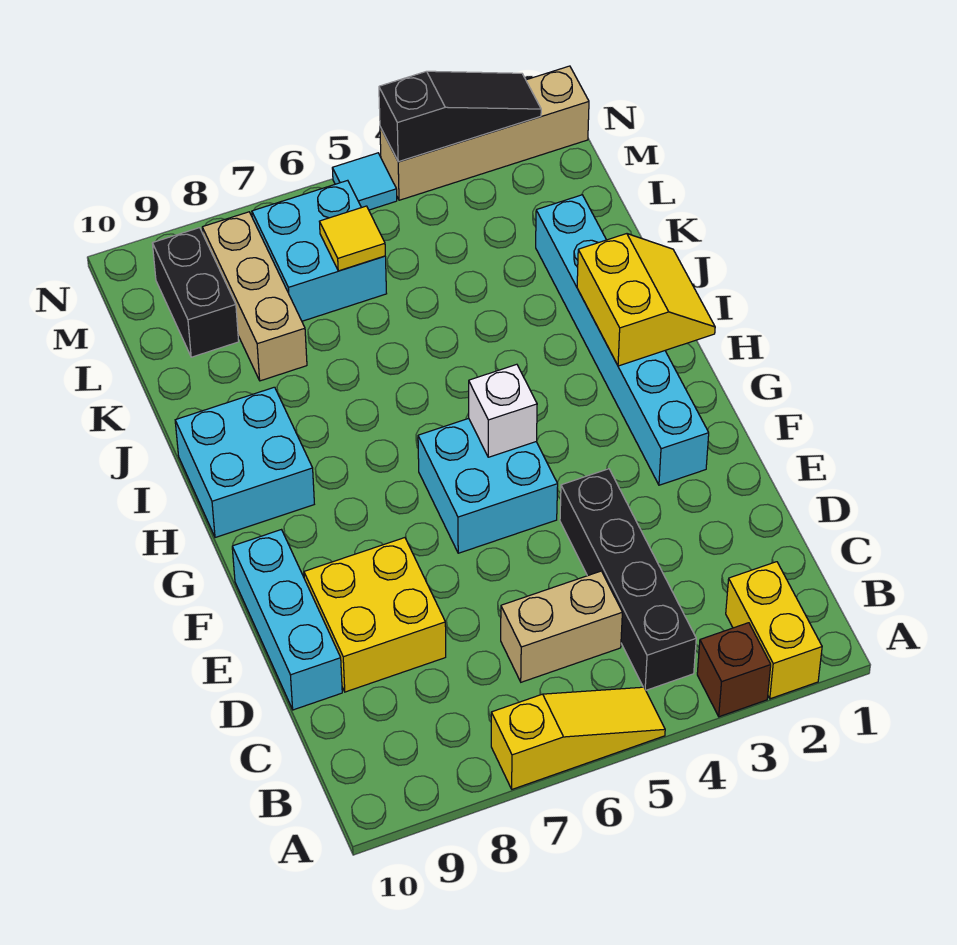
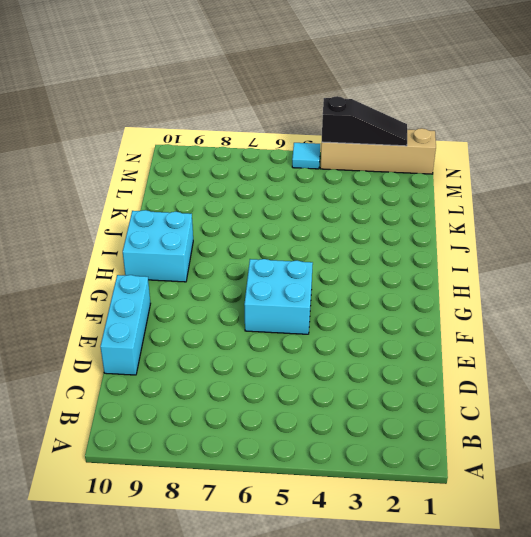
none -> yellow brick A2:B2 level 1
none -> brown brick A3 level 1
none -> yellow slope A5:A7 level 1 top 7

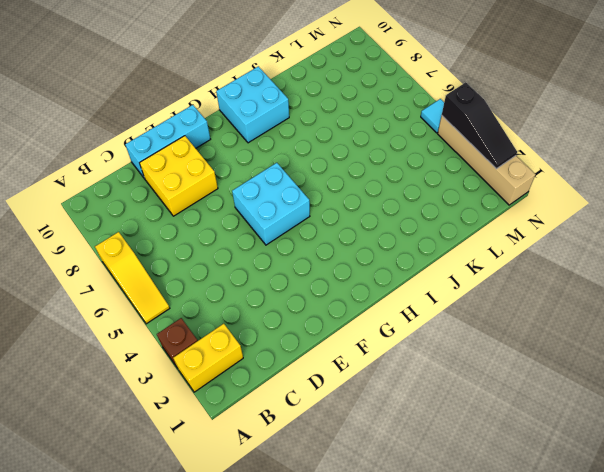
none -> black brick B4:E4 level 1
none -> tan brick C5:C6 level 1
none -> cyan brick F2:K2 level 1

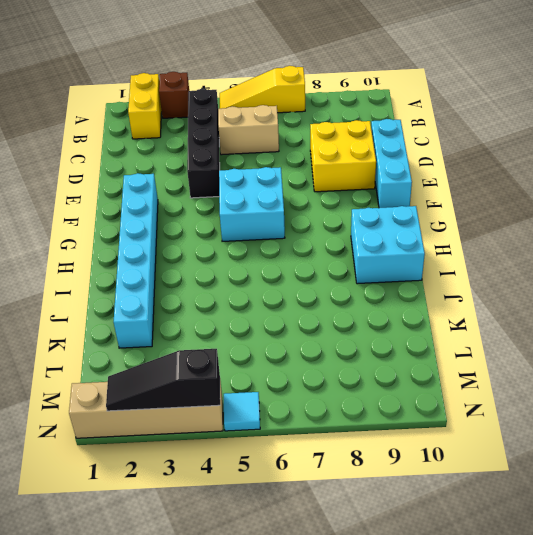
none -> tan brick K8:M8 level 1
none -> cyan brick L6:M7 level 1
none -> black brick L9:M9 level 1

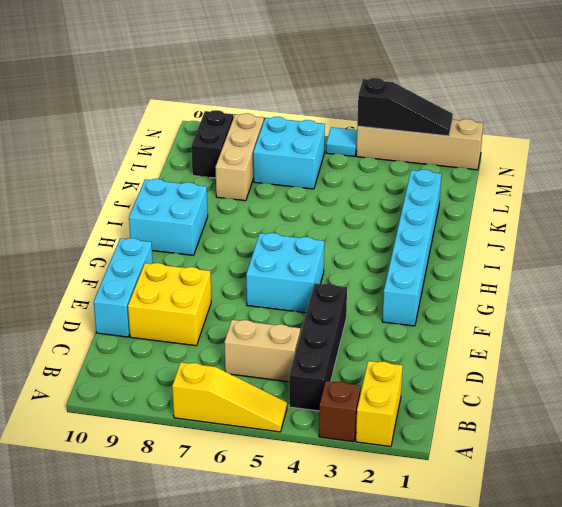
none -> white brick G5 level 2
none -> yellow slope H1:I2 level 2 top 2
none -> yellow tile L6 level 2

